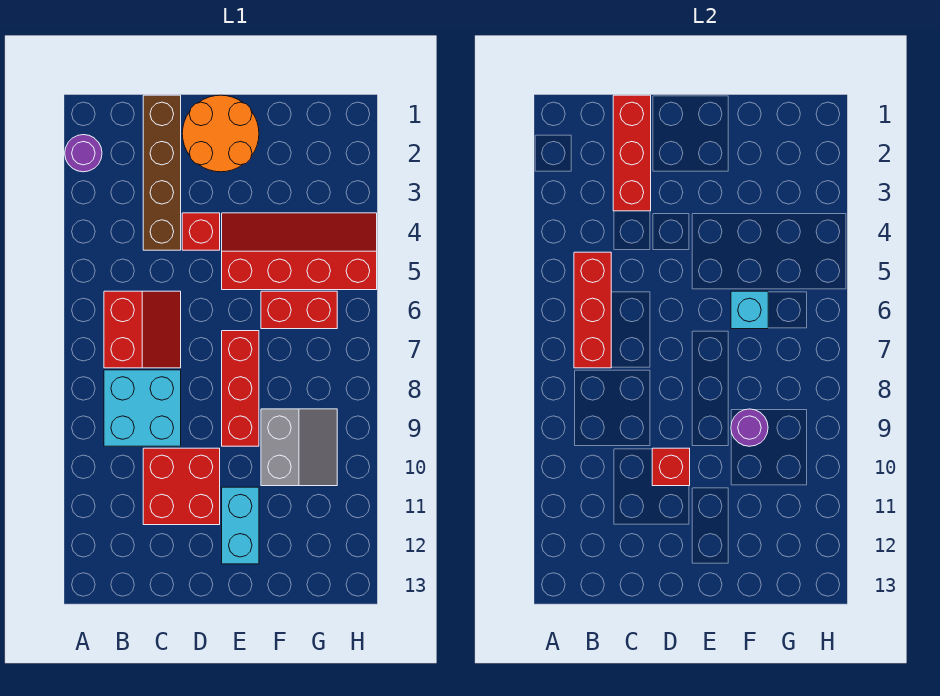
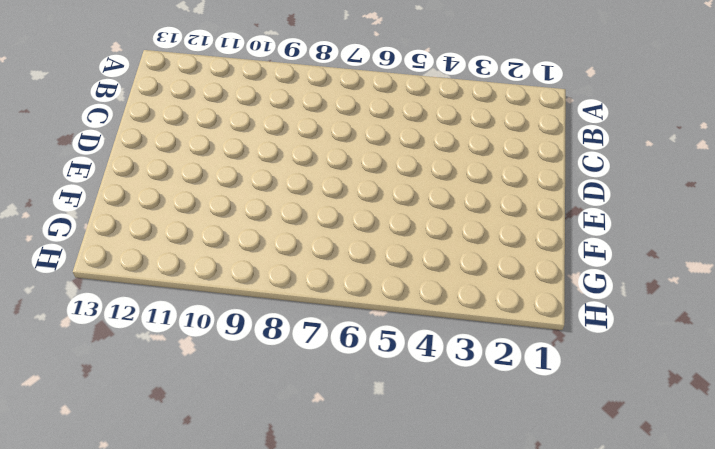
none -> purple round brick A2 level 1
none -> red slope B6:C7 level 1 top B
none -> cyan brick B8:C9 level 1

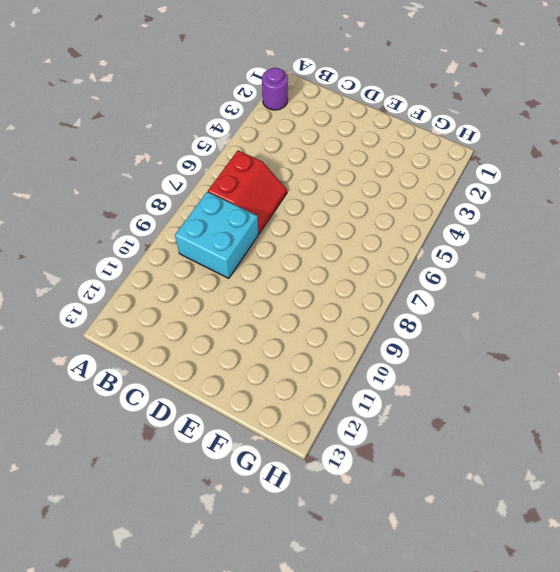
none -> brown brick C1:C4 level 1
none -> red brick C10:D11 level 1
none -> orange round brick D1:E2 level 1

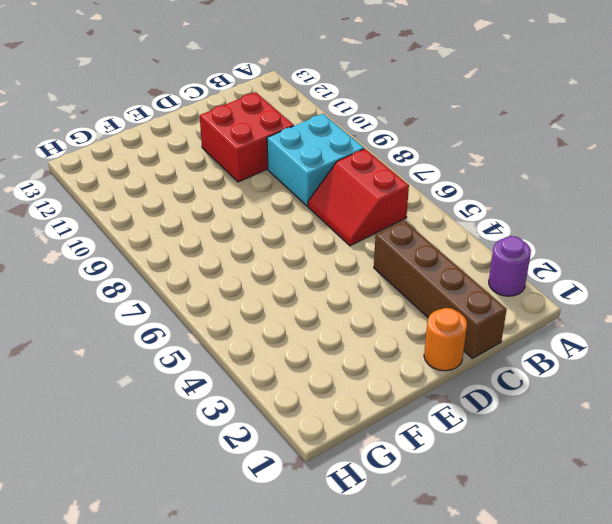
orange round brick D1 level 1 -> orange round brick D1:E2 level 1
none -> red brick D4 level 1
none -> red slope E4:H5 level 1 top 5
none -> red brick E7:E9 level 1

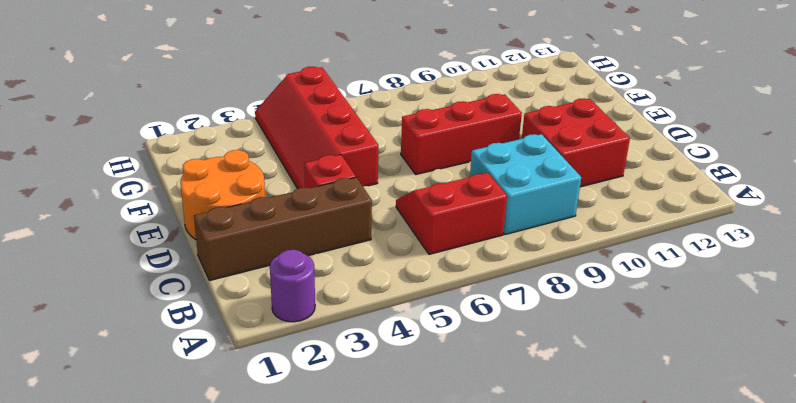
none -> cyan brick E11:E12 level 1
none -> red brick F6:G6 level 1
none -> grey slope F9:G10 level 1 top F

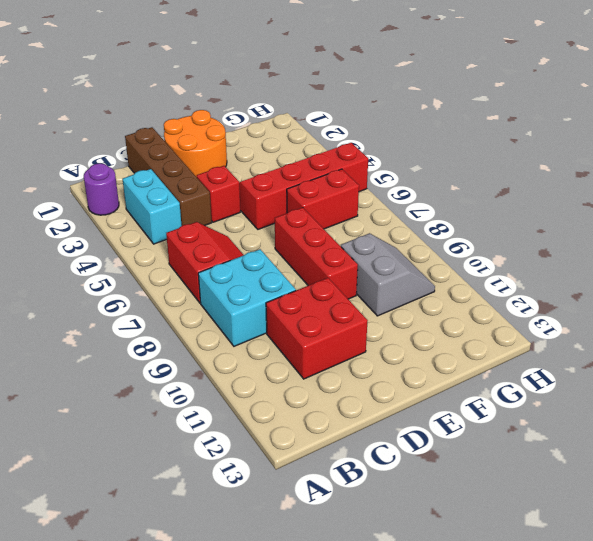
cyan brick B3:B4 level 1 -> cyan brick E11:E12 level 1
none -> red brick B5:B7 level 2
none -> red brick C1:C3 level 2
none -> red brick D10 level 2

